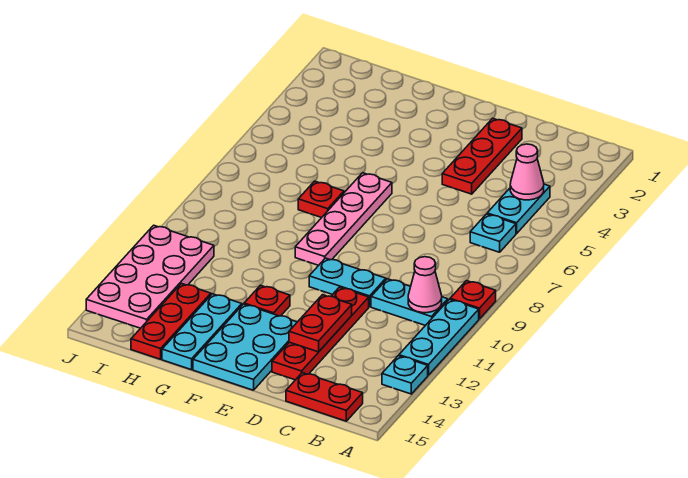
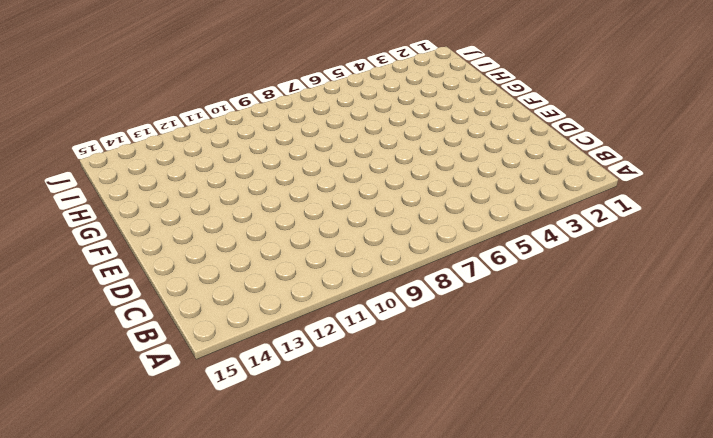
none -> red plate A9 level 1
none -> cyan plate A10:A12 level 1
none -> cyan plate A13 level 1

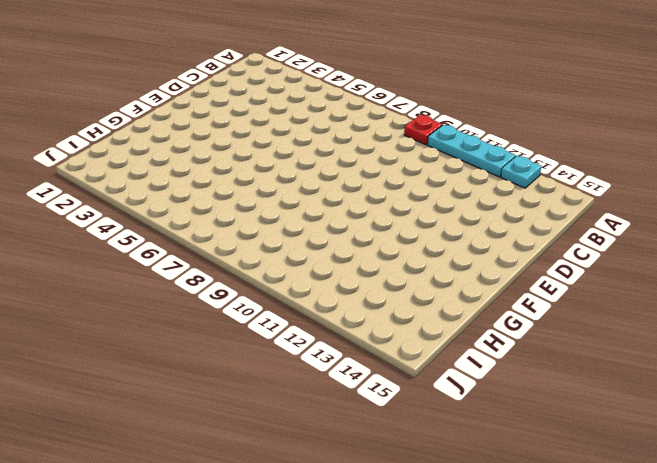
none -> cyan plate B4:B5 level 1
none -> cyan plate B6 level 1
none -> cyan plate B10:C10 level 1

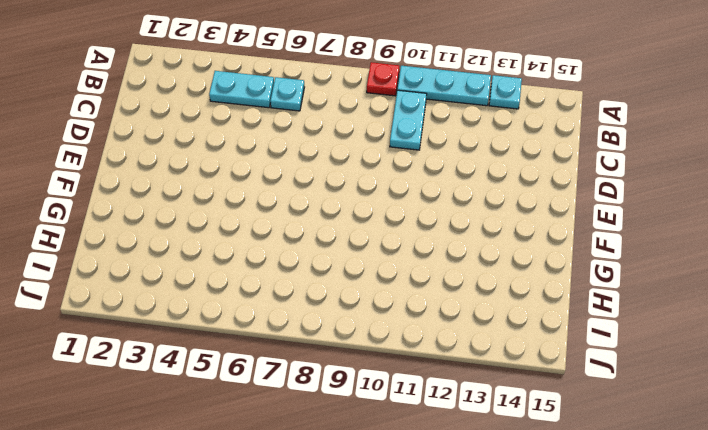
none -> red plate B15:C15 level 1
none -> red plate D2:D4 level 1
none -> cyan plate D10:E10 level 1

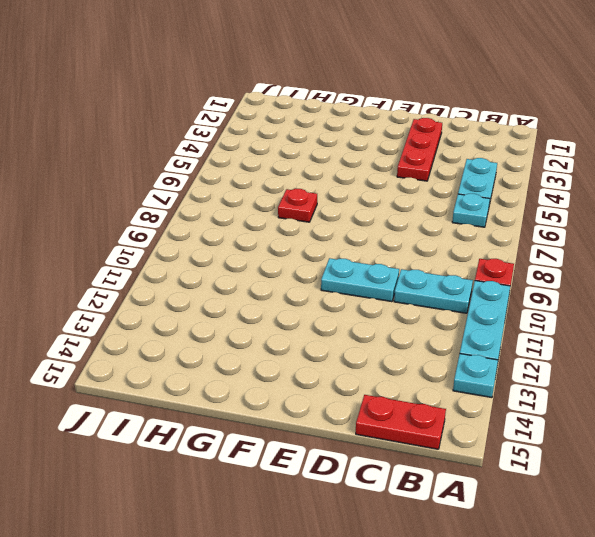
none -> red plate D11:D14 level 1
none -> cyan plate E13:F15 level 1
none -> pink plate F6:F9 level 1

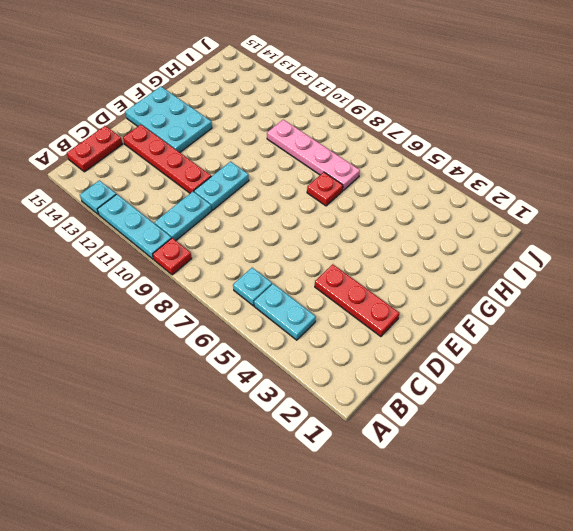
pink plate H7:H10 level 1 -> pink plate F6:F9 level 1
none -> red plate F12 level 1
none -> cyan plate G13:G15 level 1
none -> red plate H13:H15 level 1

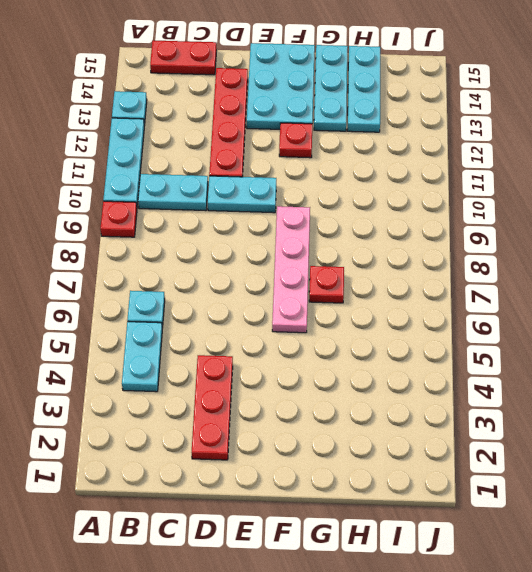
cyan plate H13:H15 level 1 -> red plate H13:H15 level 1
none -> pink plate I11:J14 level 1
none -> pink cone B4 level 2
none -> pink cone B10 level 2

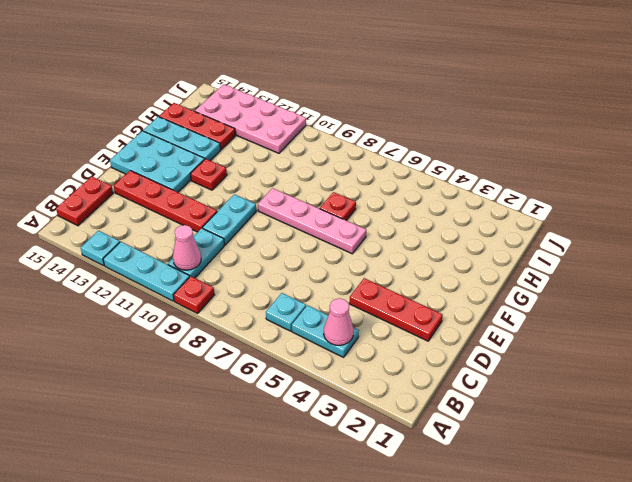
none -> red plate D12:D13 level 2

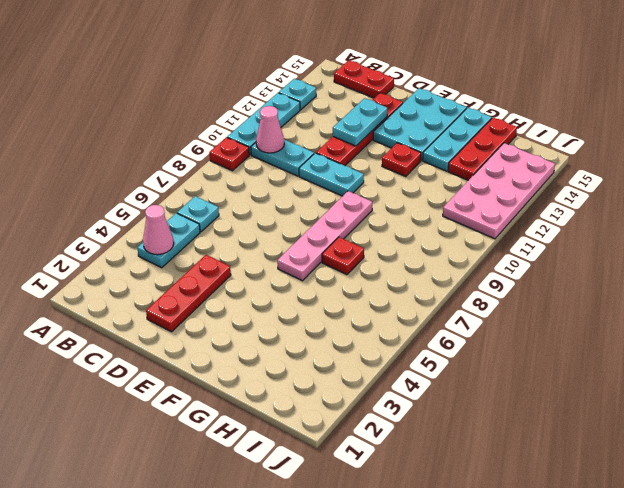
cyan plate D12:D13 level 2 -> red plate D12:D13 level 2

